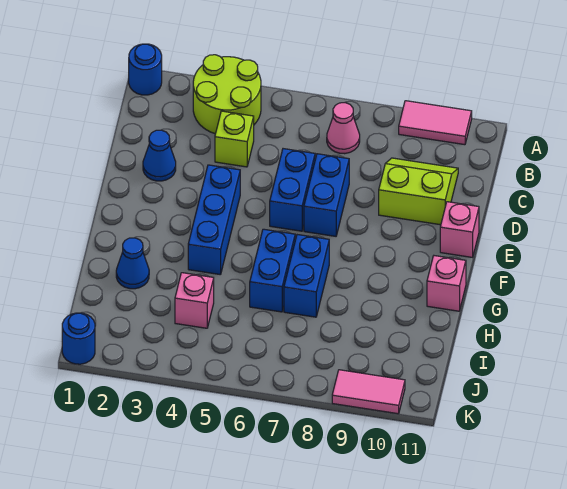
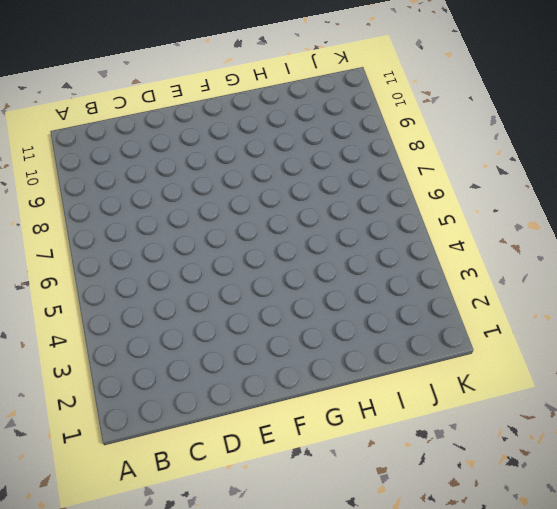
none -> blue round brick A1 level 1
none -> lime round brick A3:B4 level 1
none -> pink tile A9:A10 level 1

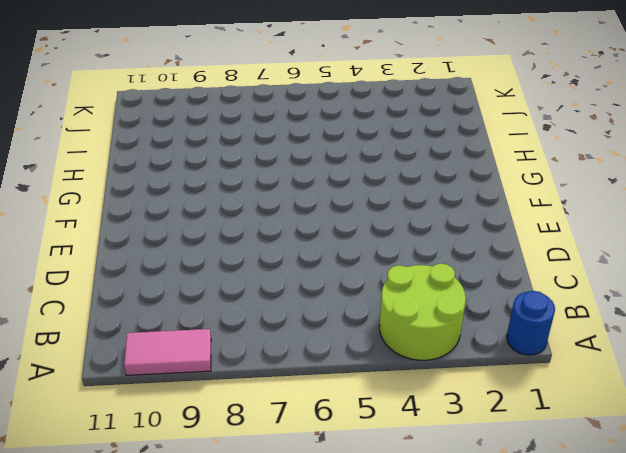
none -> pink cone B7 level 1
none -> lime brick C4 level 1
none -> lime slope C9:D10 level 1 top D

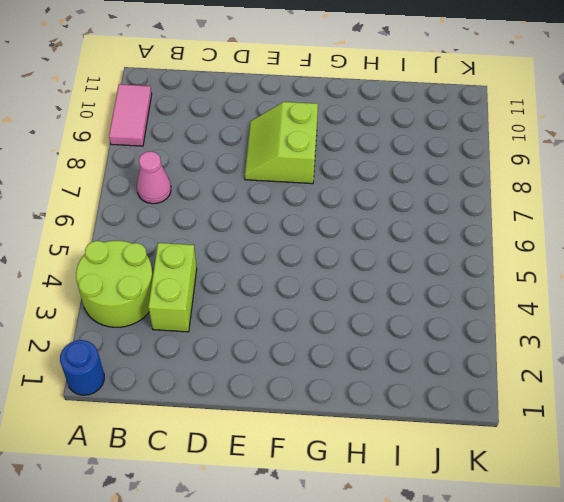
lime brick C3:C4 level 1 -> lime brick C4 level 1
lime slope E8:F9 level 1 top F -> lime slope C9:D10 level 1 top D
none -> blue cone D2 level 1
none -> blue brick D6:E6 level 1
none -> blue brick D7:E7 level 1

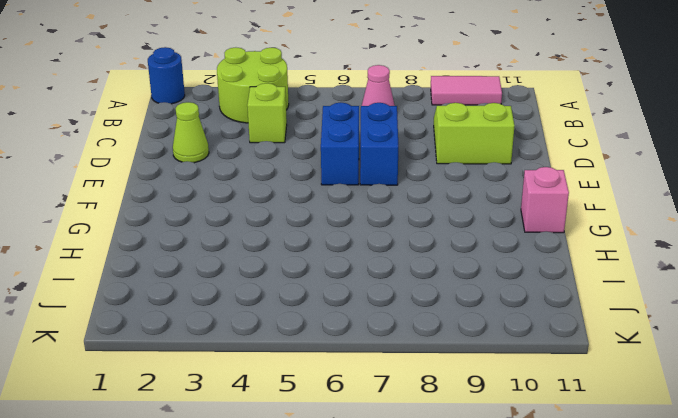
lime cone D2 level 1 -> blue cone D2 level 1
none -> blue brick E4:G4 level 1
none -> pink brick E11 level 1
none -> blue brick G6:H6 level 1

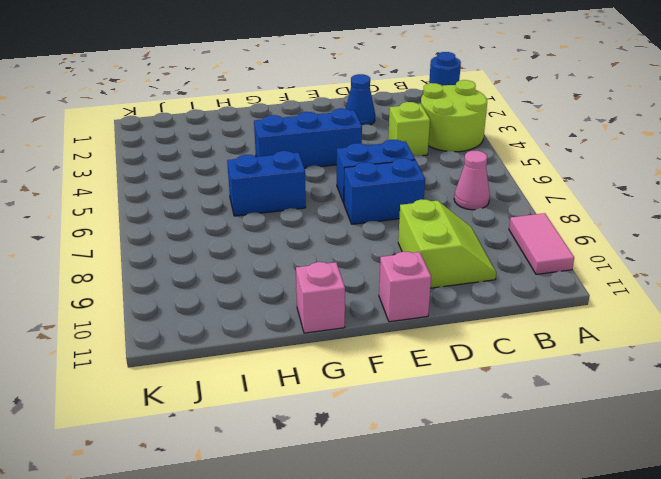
none -> blue brick G7:H7 level 1
none -> blue cone H2 level 1
none -> pink brick I4 level 1

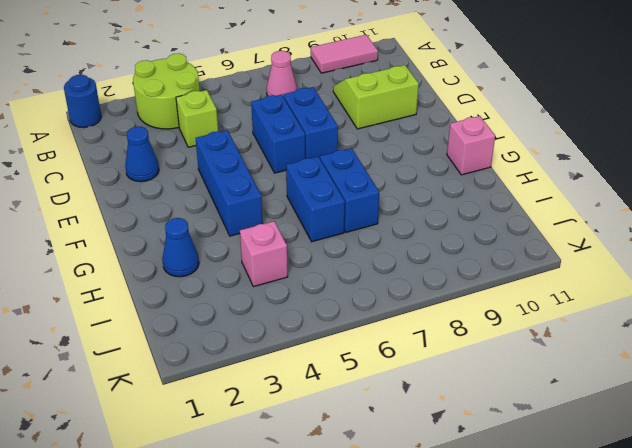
none -> pink brick E11 level 1
none -> blue round brick K1 level 1
none -> pink tile K9:K10 level 1

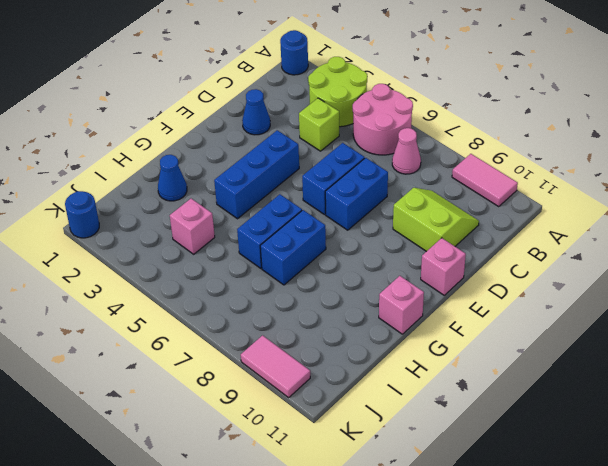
pink round brick A5:B6 level 1 -> none

